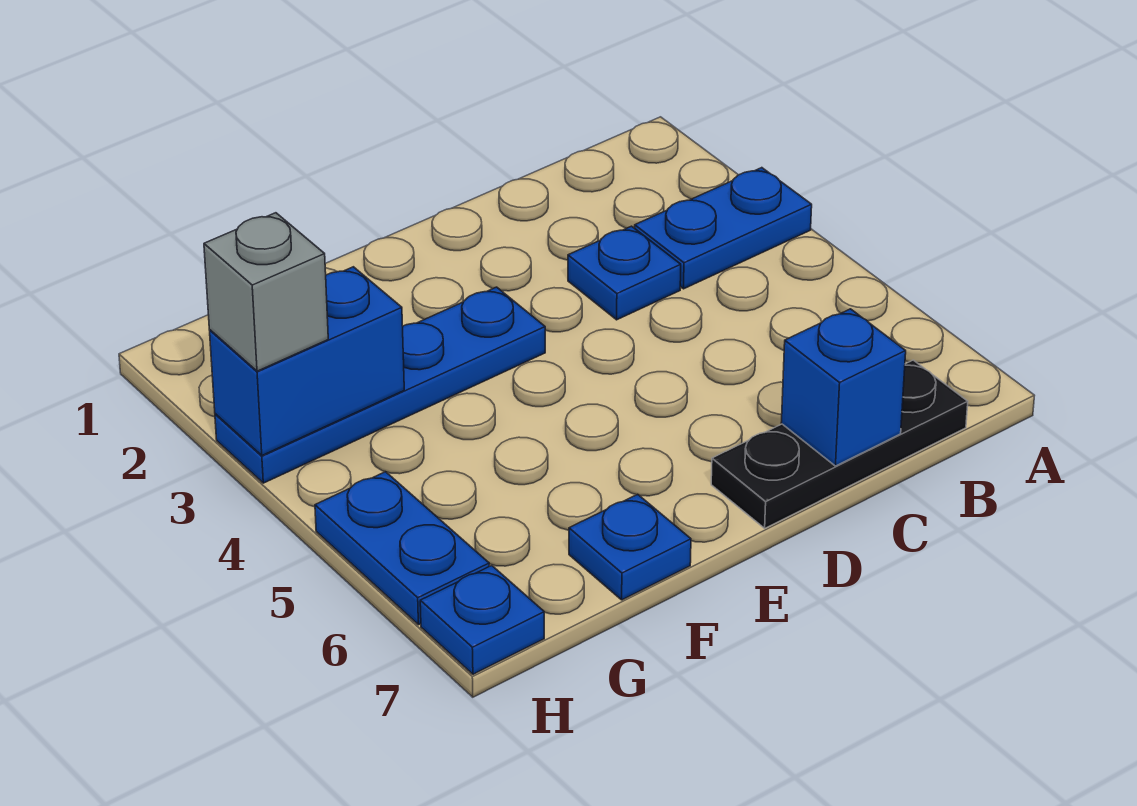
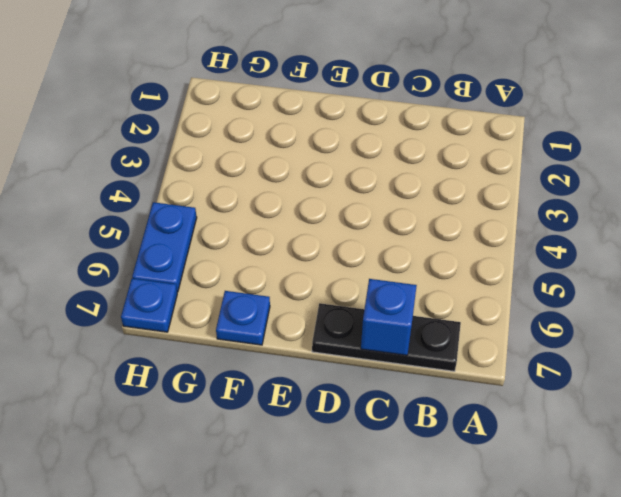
none -> blue plate A3:B3 level 1
none -> blue plate C3 level 1

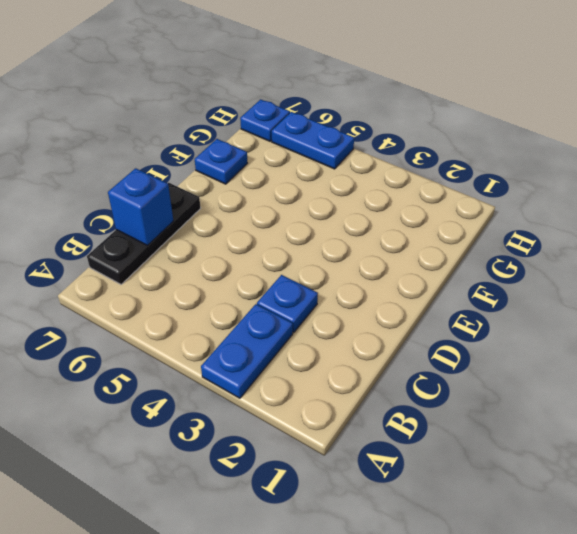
none -> blue plate E3:H3 level 1
none -> blue brick G3:H3 level 2

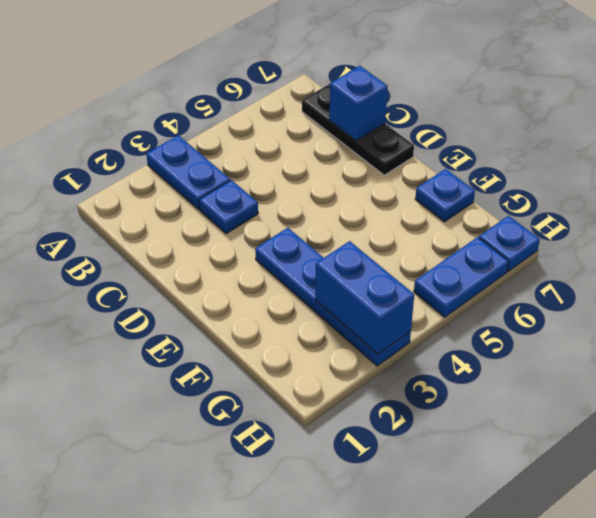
none -> grey brick H3 level 3

